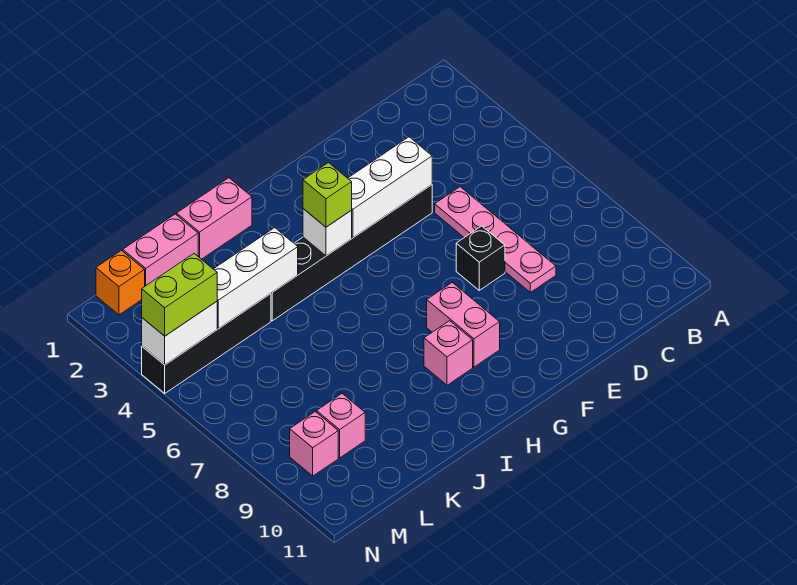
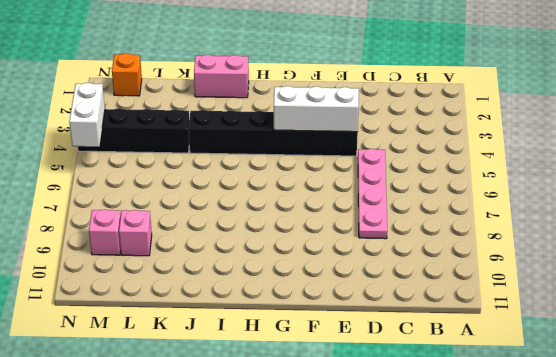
white brick N4:N5 level 2 -> white brick M4:N4 level 2
none -> black brick E7 level 1
none -> pink brick G8:G9 level 1
none -> pink brick H9 level 1

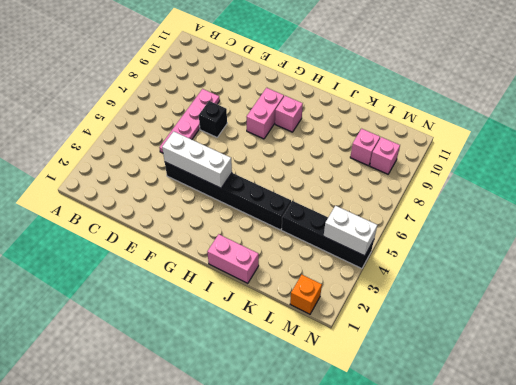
none -> pink brick K1:L1 level 1
none -> white brick H4 level 2
none -> white brick J4:L4 level 2

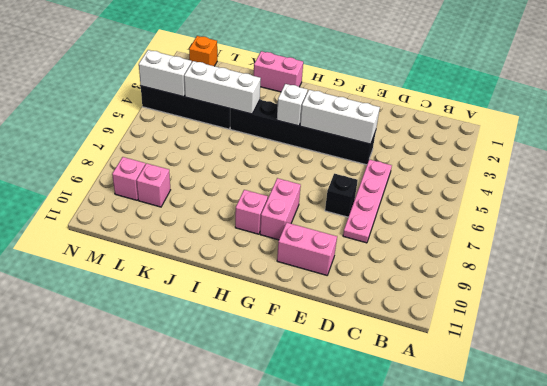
pink brick E10:F10 level 1 -> pink brick K1:L1 level 1
none -> lime brick H4 level 3
none -> lime brick M4:N4 level 3

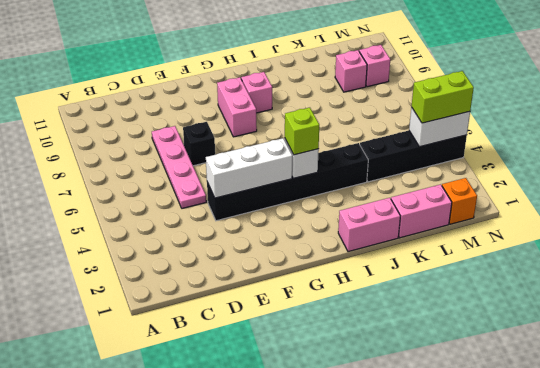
none -> white brick J4:L4 level 2

